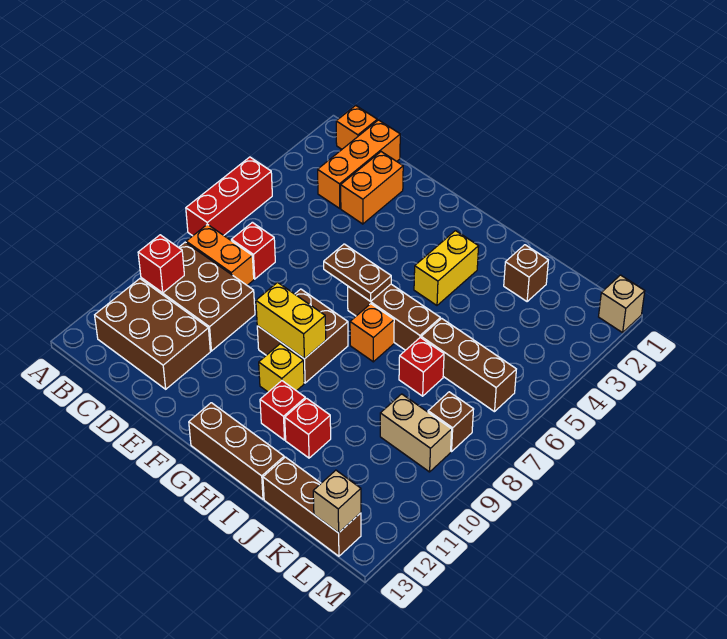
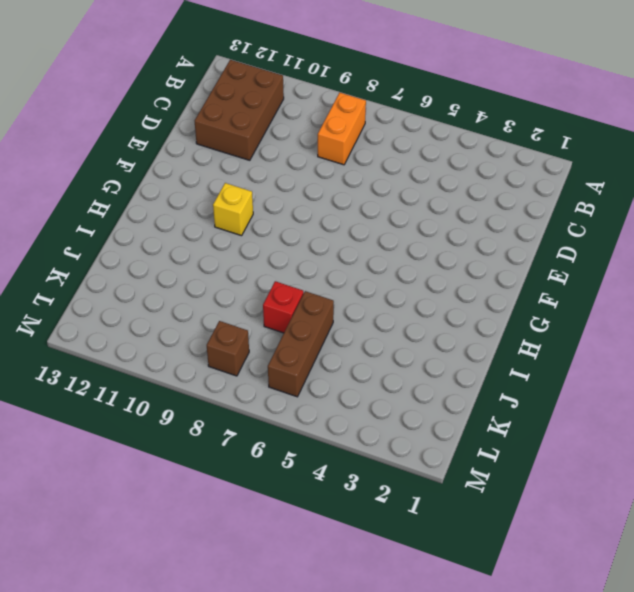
none -> red brick A5:A7 level 1
none -> orange brick B1 level 1
none -> brown brick B9:D10 level 1

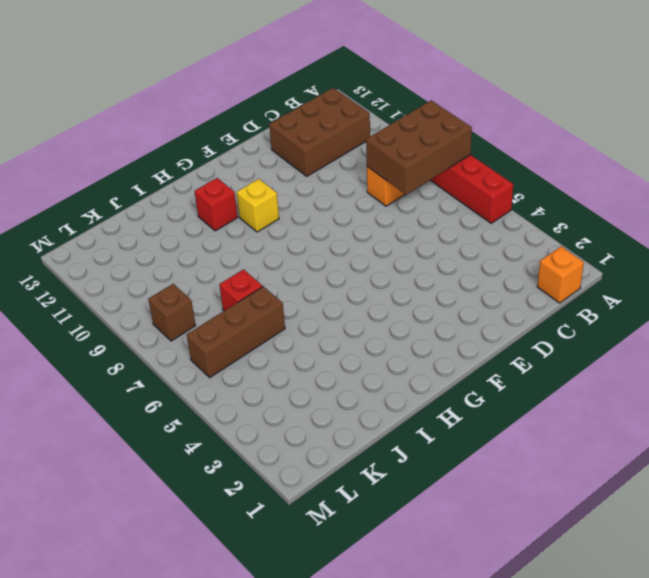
brown brick A7:C8 level 2 -> brown brick B9:D10 level 1
none -> orange brick C1:C3 level 1
none -> red brick C7 level 1
none -> orange brick D2:D3 level 1

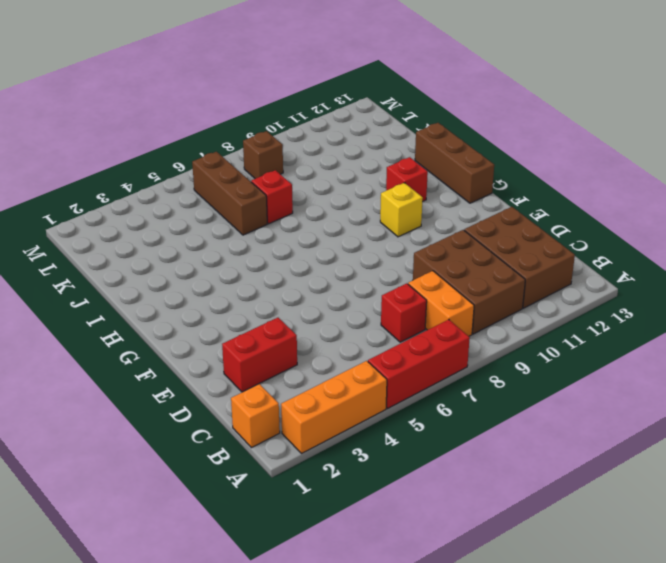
orange brick A2:A4 level 1 -> orange brick C1:C3 level 1
red brick D2:D3 level 1 -> orange brick D2:D3 level 1
none -> brown brick F8:G9 level 1
none -> brown brick G6:I6 level 1
none -> yellow brick H3:H4 level 1

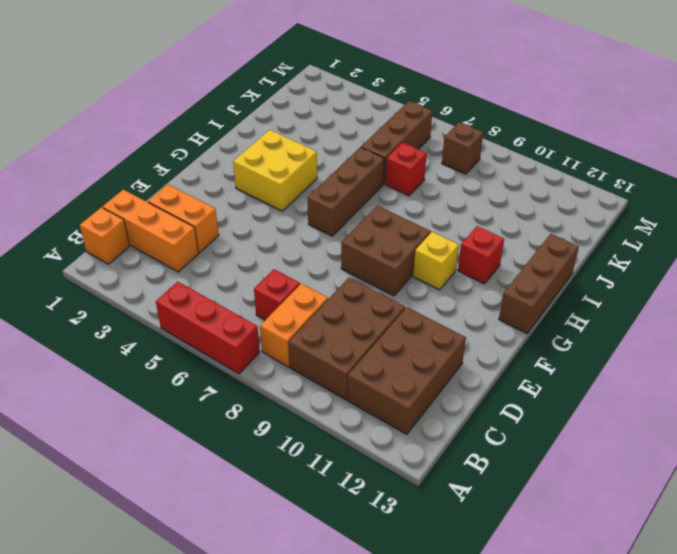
yellow brick G3:H4 level 1 -> yellow brick H3:H4 level 1
none -> orange brick H7 level 1
none -> red brick I11 level 1
none -> brown brick J2 level 1

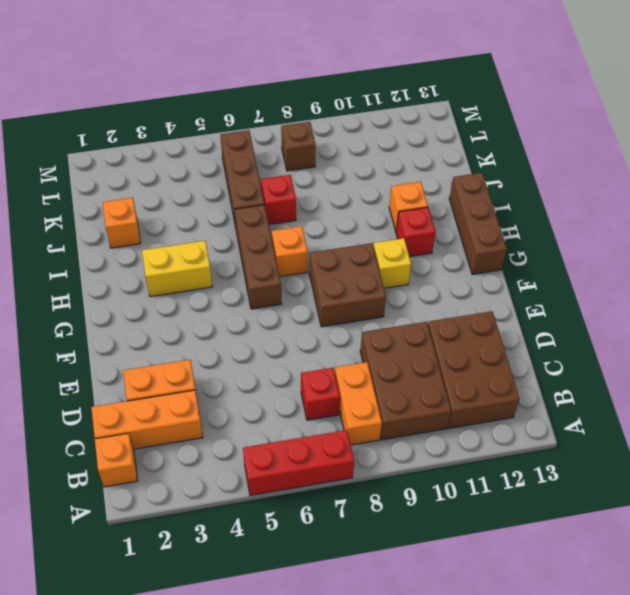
orange brick I11 level 1 -> red brick I11 level 1
orange brick J2 level 1 -> brown brick J2 level 1
none -> brown brick J13:L13 level 1
none -> tan brick K9:L9 level 1
none -> tan brick M1 level 1

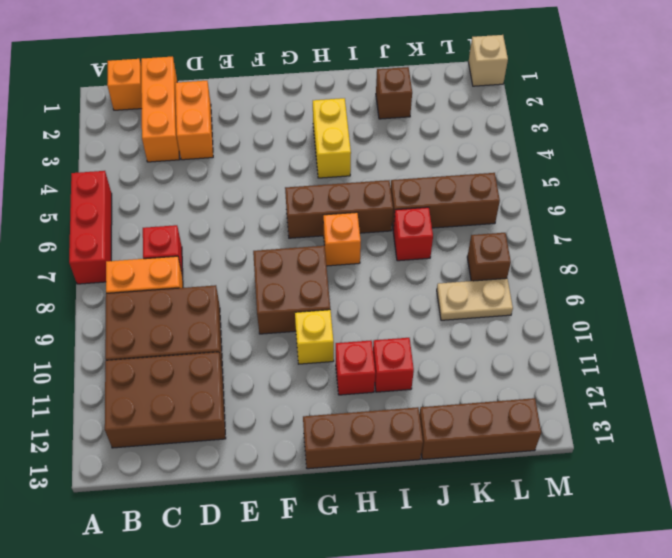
tan plate K9:L9 level 1 -> tan brick K9:L9 level 1
none -> red brick B10 level 2
none -> brown plate F6:G6 level 2
none -> yellow brick F9:G9 level 2

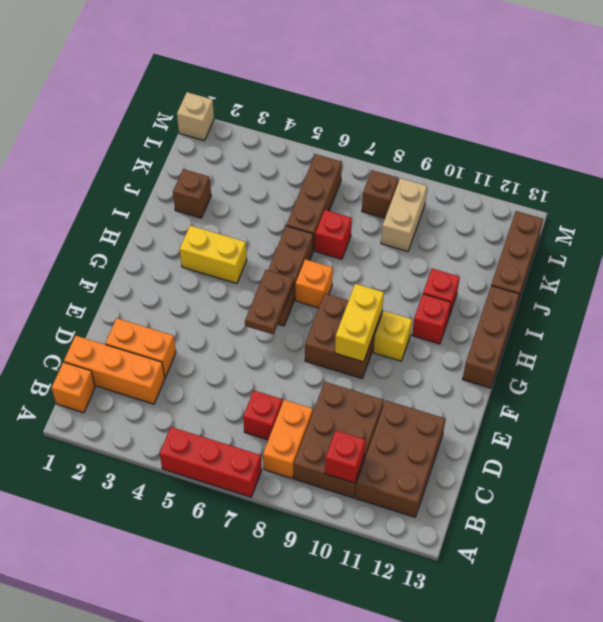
none -> tan brick L13 level 2

